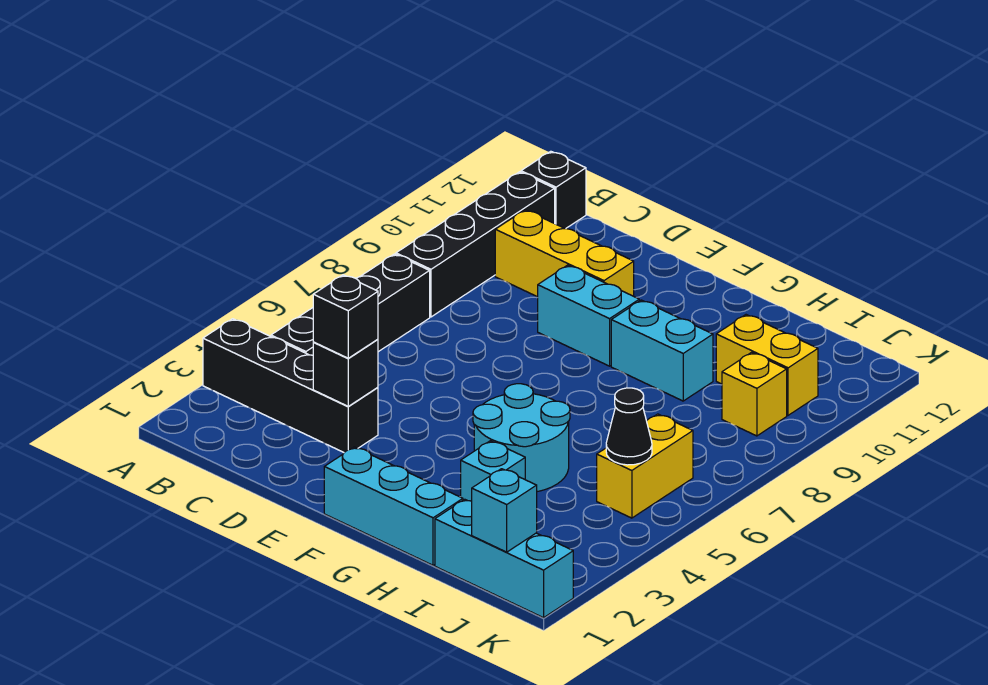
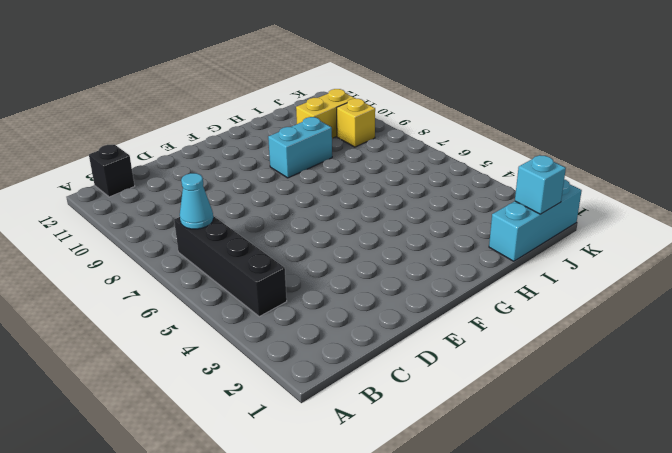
cyan cone B7 level 2 -> none
none -> black brick A3:D3 level 1
none -> black brick B8:B11 level 1
none -> yellow brick C10:E10 level 1

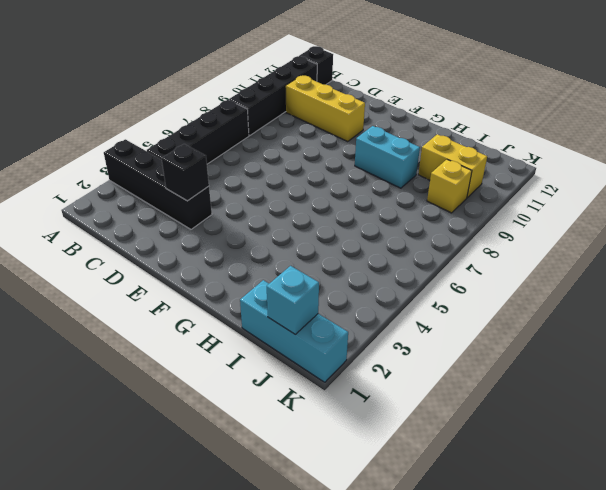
none -> cyan brick E9:F9 level 1
none -> cyan brick F1:H1 level 1
none -> cyan round brick G4:H5 level 1

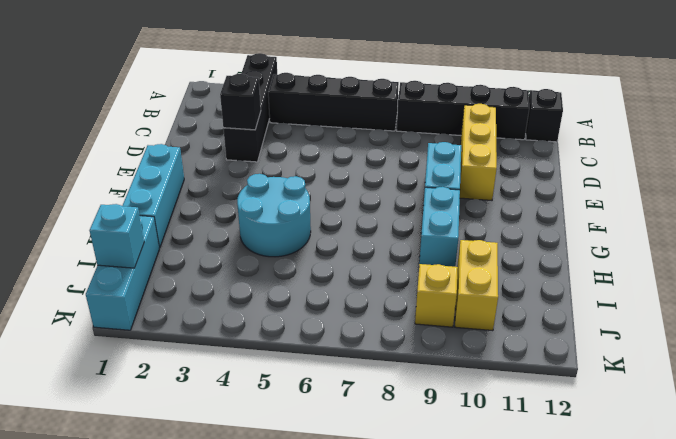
none -> cyan brick H3 level 1
none -> yellow brick J5:J6 level 1
none -> black cone J5 level 2

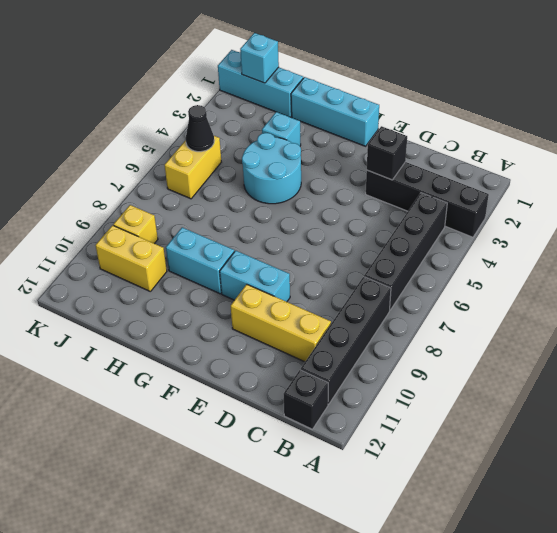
none -> black brick D3 level 3

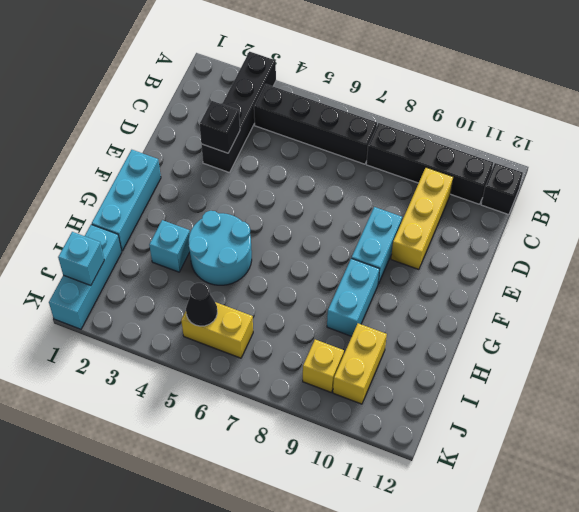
none -> black brick D3 level 3

